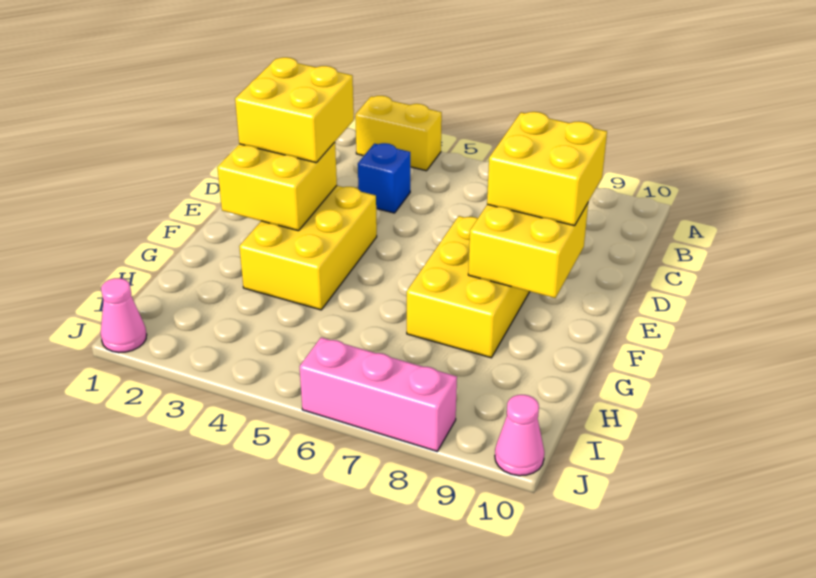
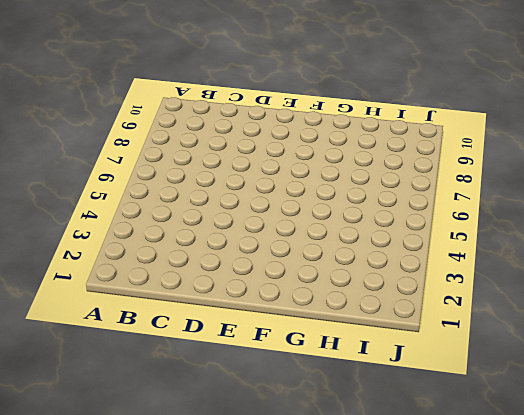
none -> yellow brick A3:A4 level 1
none -> blue brick C4 level 1

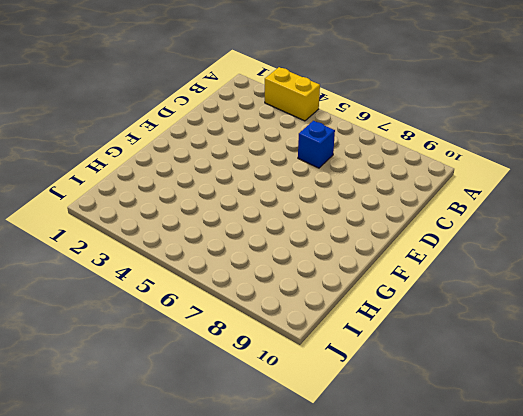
blue brick C6 level 1 -> blue brick C4 level 1
none -> yellow brick E3:G4 level 1
none -> yellow brick E7:G8 level 1

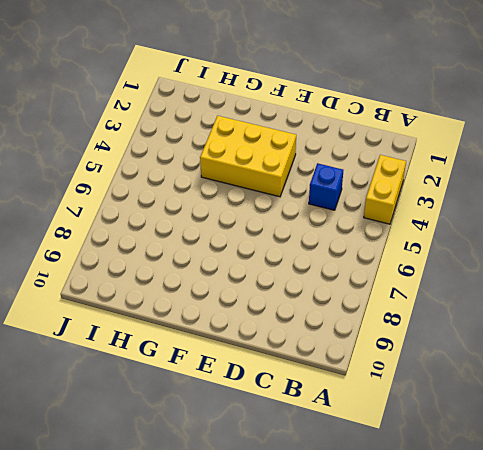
none -> yellow brick E7:G8 level 1
none -> pink cone J1 level 1

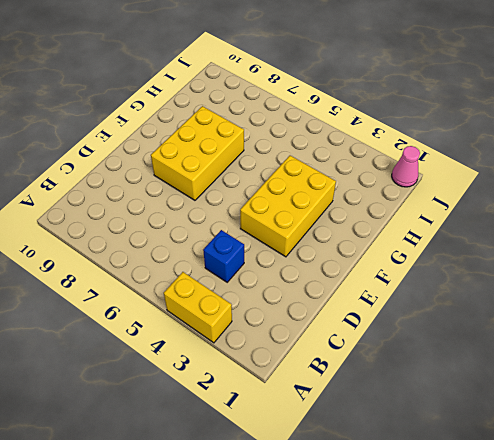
none -> pink brick J6:J8 level 1
none -> pink cone J10 level 1

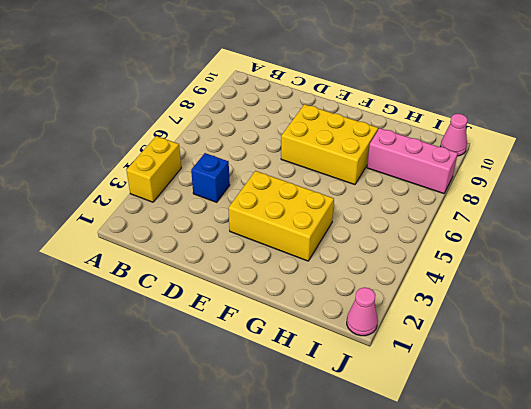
pink brick H8:J8 level 1 -> pink brick J6:J8 level 1
none -> yellow brick E2:F3 level 2
none -> yellow brick E8:F9 level 2

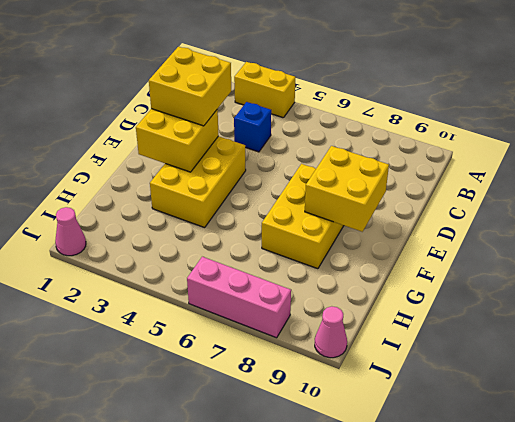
none -> yellow brick D8:E9 level 3

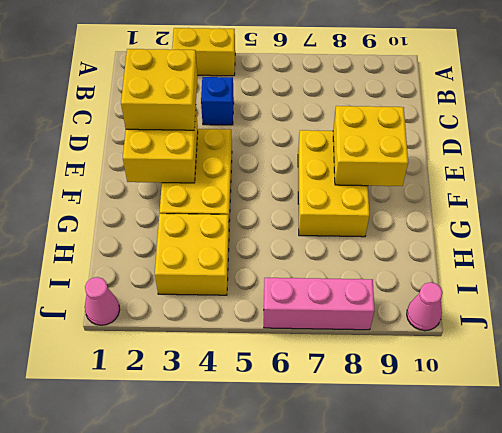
yellow brick H3:I4 level 1 -> yellow brick D8:E9 level 3

